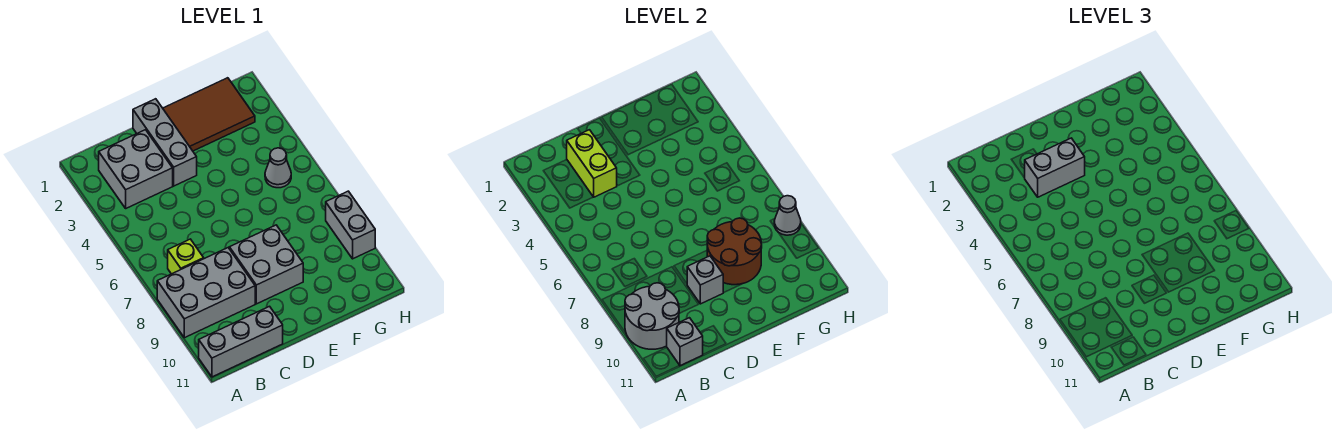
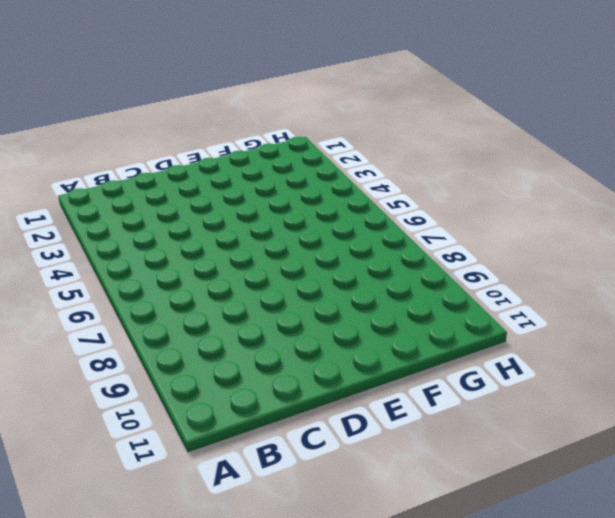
none -> grey brick A8:C9 level 1
none -> grey brick A11:C11 level 1
none -> grey brick B2:C3 level 1

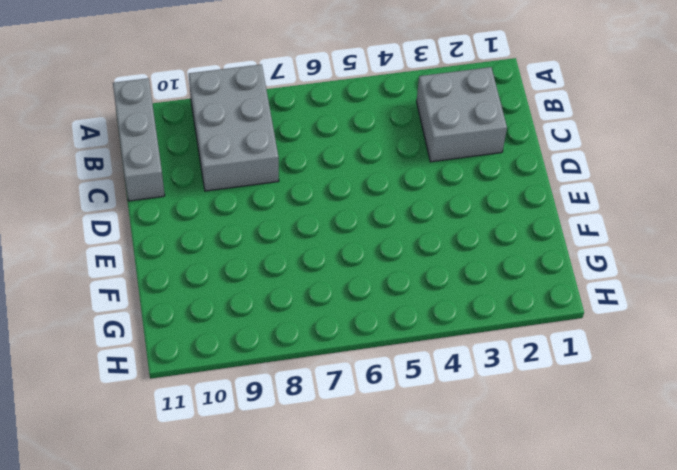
none -> lime brick B7 level 1
none -> grey brick D1:D3 level 1
none -> grey brick D8:E9 level 1

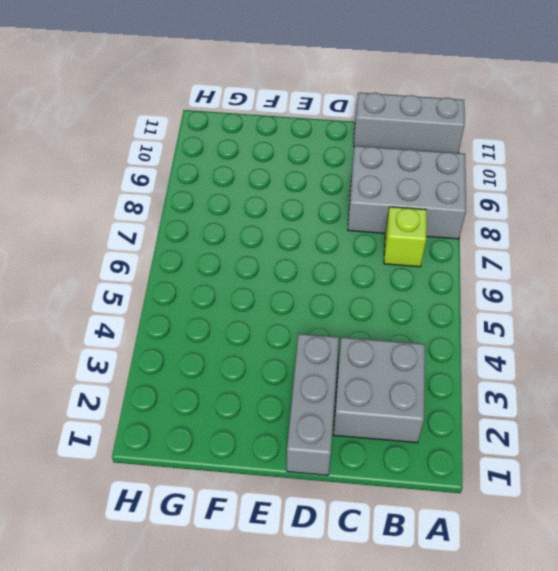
none -> grey brick D8:E9 level 1
none -> brown tile E1:G2 level 1
none -> grey cone G5 level 1

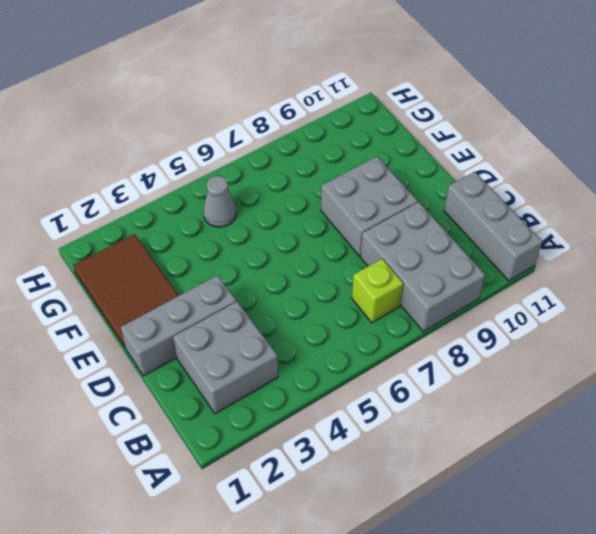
none -> grey brick H8:H9 level 1
none -> grey round brick A9:B10 level 2
none -> grey brick B11 level 2

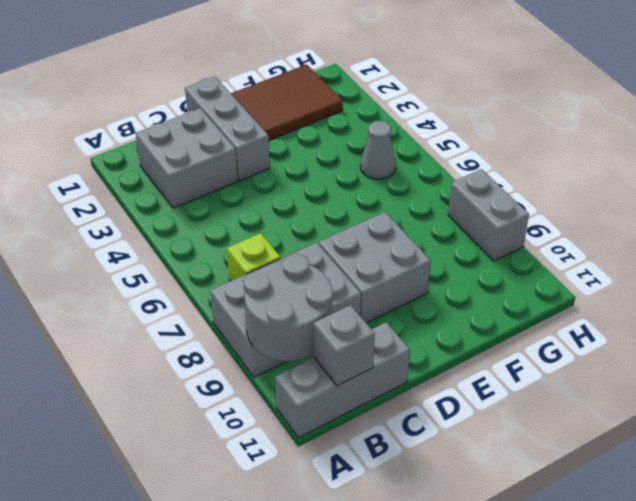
none -> lime brick C2:C3 level 2
none -> grey brick D9 level 2
none -> brown round brick E8:F9 level 2

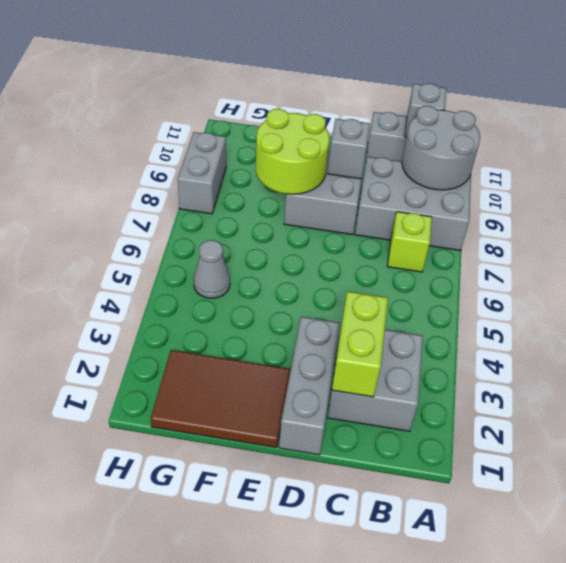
lime round brick E8:F9 level 2 -> brown round brick E8:F9 level 2
none -> grey cone H8 level 2
none -> grey brick C3:D3 level 3

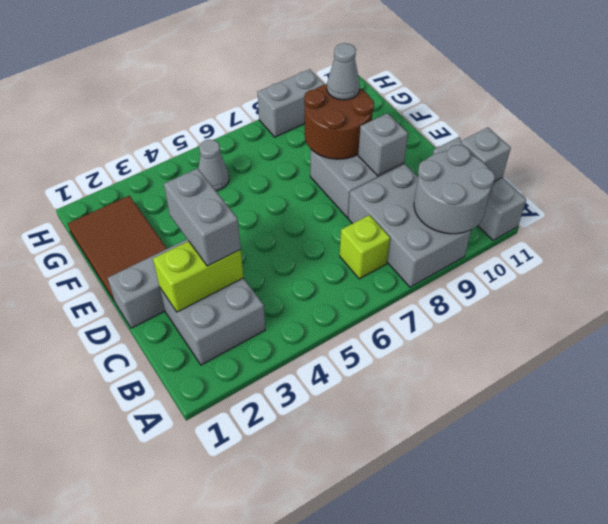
grey cone F9 level 3 -> grey cone H8 level 2

